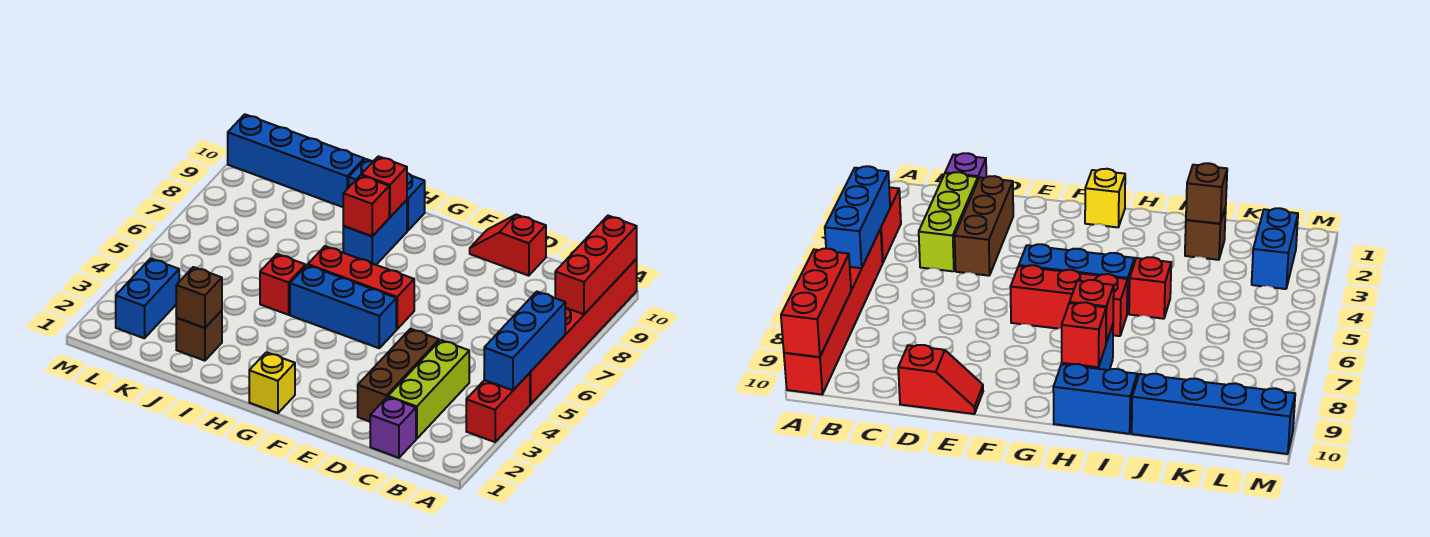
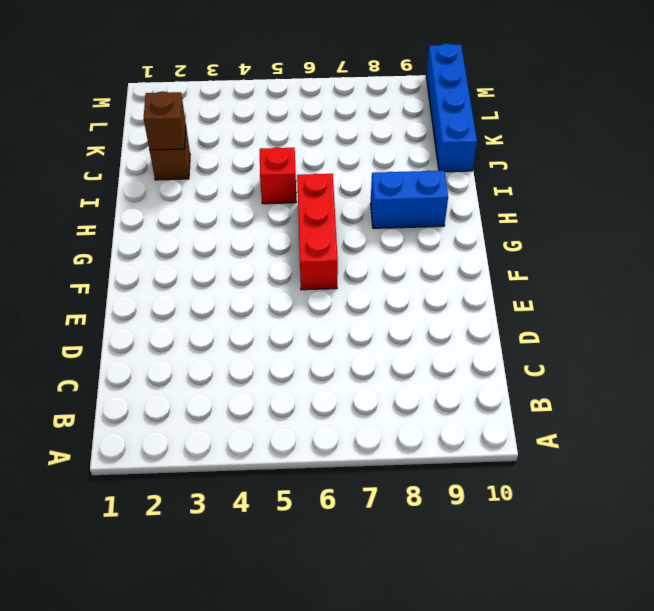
none -> red brick A3:A4 level 1
none -> red brick A5:A10 level 1
none -> purple brick C1 level 1

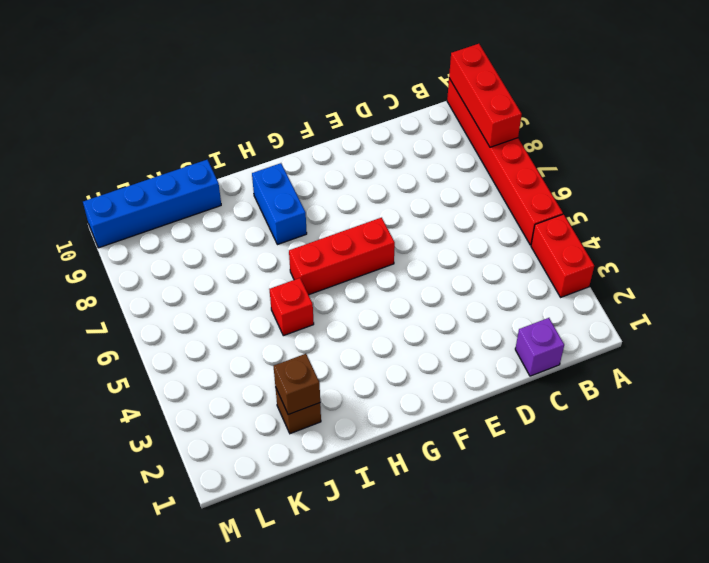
none -> lime brick C2:C4 level 1
none -> brown brick D2:D4 level 1
none -> red slope D10:E10 level 1 top D

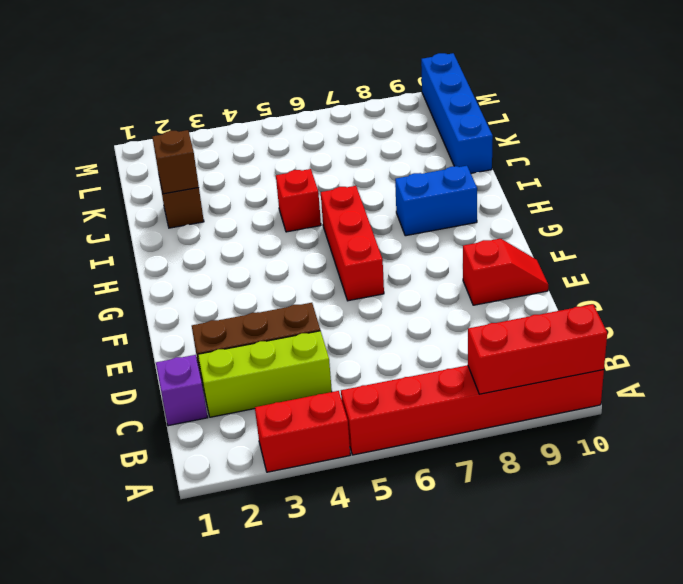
red slope E9:E10 level 1 top 9 -> red slope D10:E10 level 1 top D
none -> blue brick F5:H5 level 1
none -> yellow brick G1 level 1
none -> blue brick H10:I10 level 1

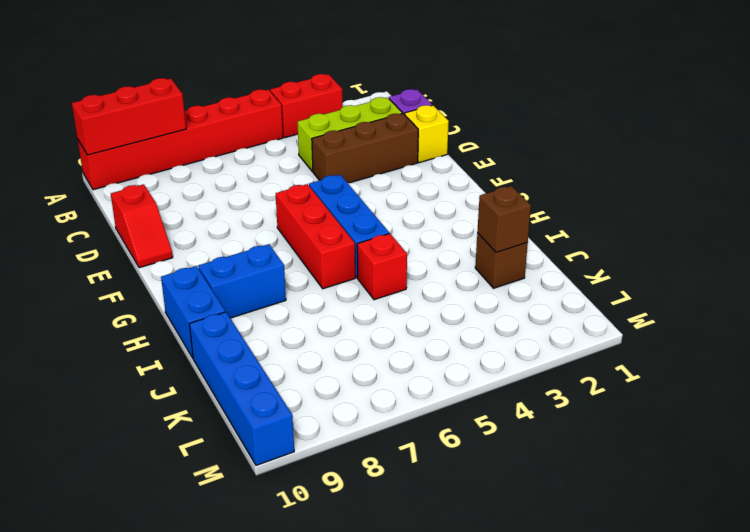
yellow brick D1 level 1 -> yellow brick G1 level 1
none -> blue brick L2:L3 level 1
none -> blue brick A4:A6 level 2
none -> red brick H8 level 2

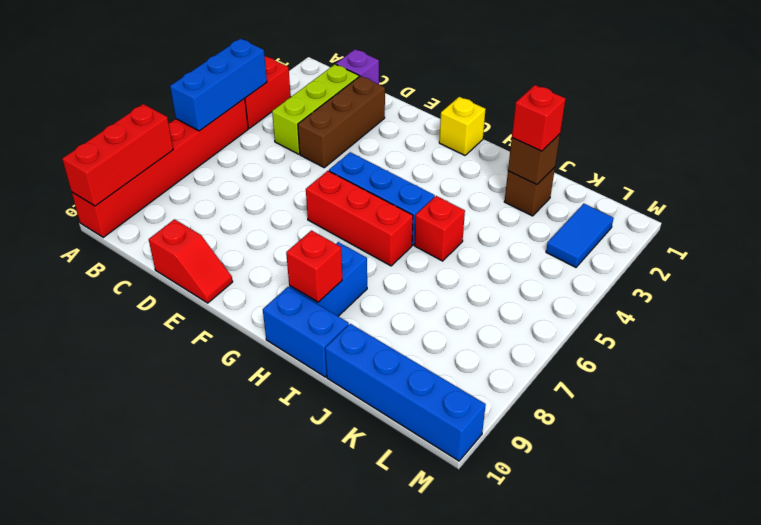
red brick J2 level 3 -> red brick H8 level 2
blue tile L2:L3 level 1 -> blue brick L2:L3 level 1

